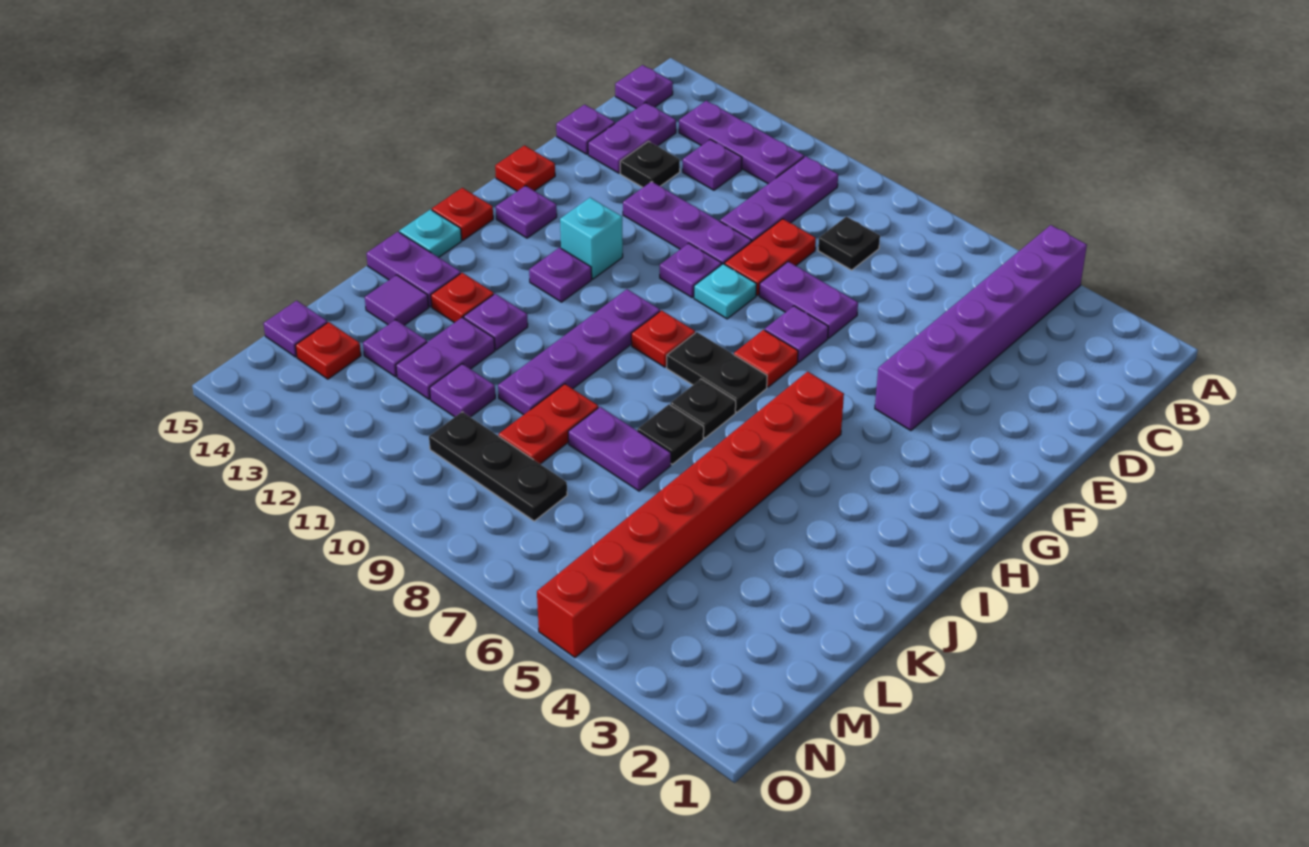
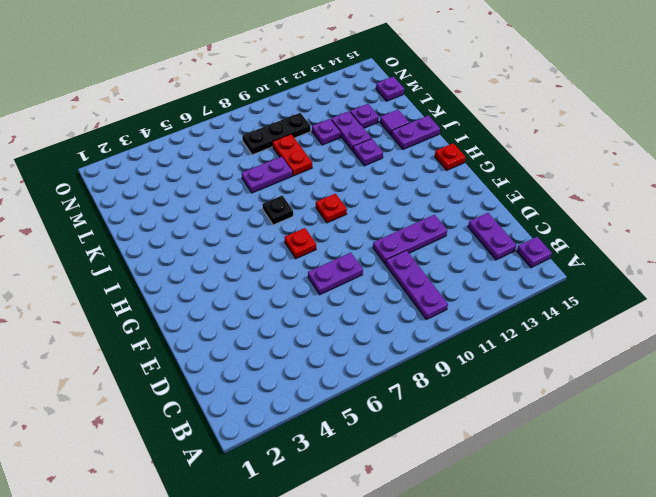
none -> purple brick A4:F4 level 1
none -> purple plate B11:B13 level 1
none -> black plate C8 level 1
none -> purple plate C12 level 1

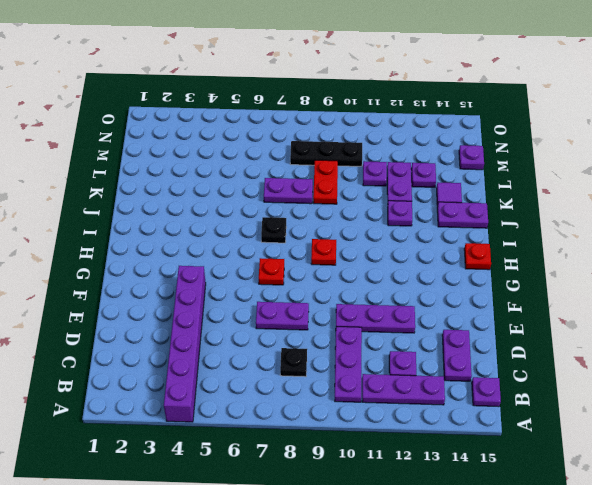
none -> red plate D9:E9 level 1
none -> black plate D13 level 1
none -> purple plate D15 level 1
none -> purple plate F7 level 1

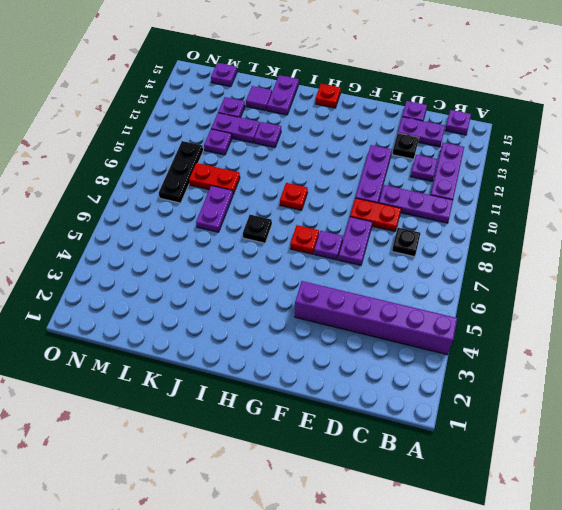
none -> cyan plate F9 level 1
none -> purple plate F10 level 1
none -> red plate F15 level 1
none -> cyan brick G12 level 1

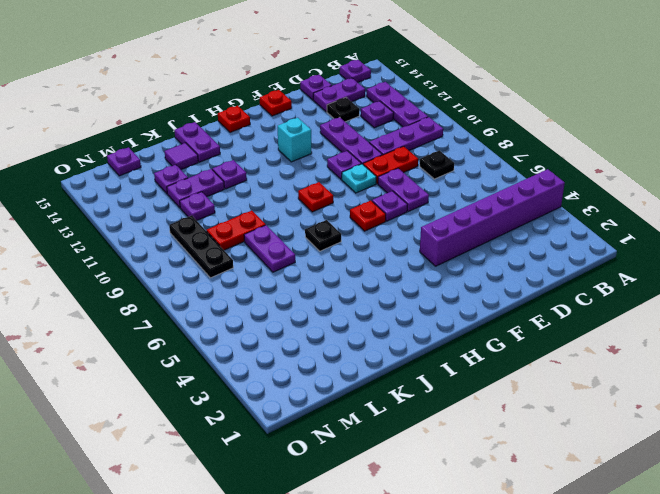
none -> purple plate G14 level 1
none -> red brick H5:O5 level 1
none -> black plate H7:H8 level 1
none -> purple plate H10:K10 level 1

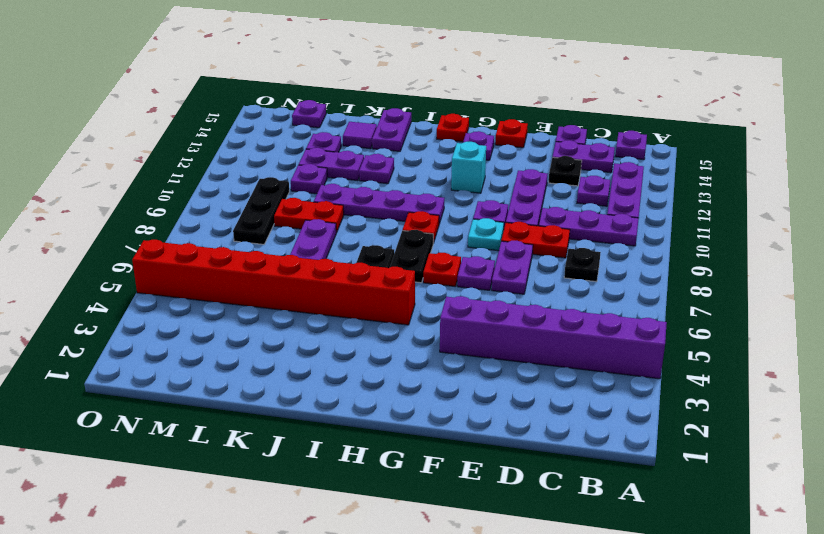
none -> purple plate H12 level 1
none -> cyan plate I15 level 1
none -> black plate J7 level 1
none -> red plate J13 level 1

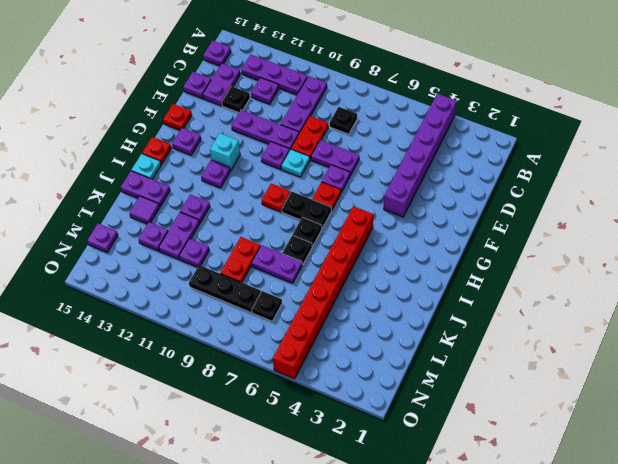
black plate M7 level 1 -> none
none -> purple plate H10:K10 level 1
none -> red plate J13 level 1
none -> red plate M14 level 1

